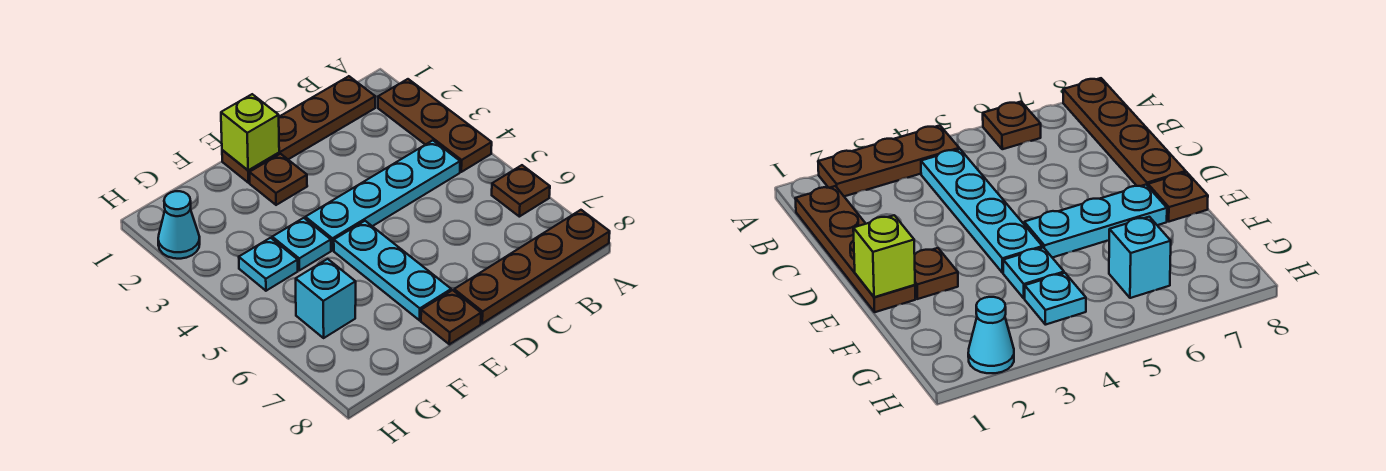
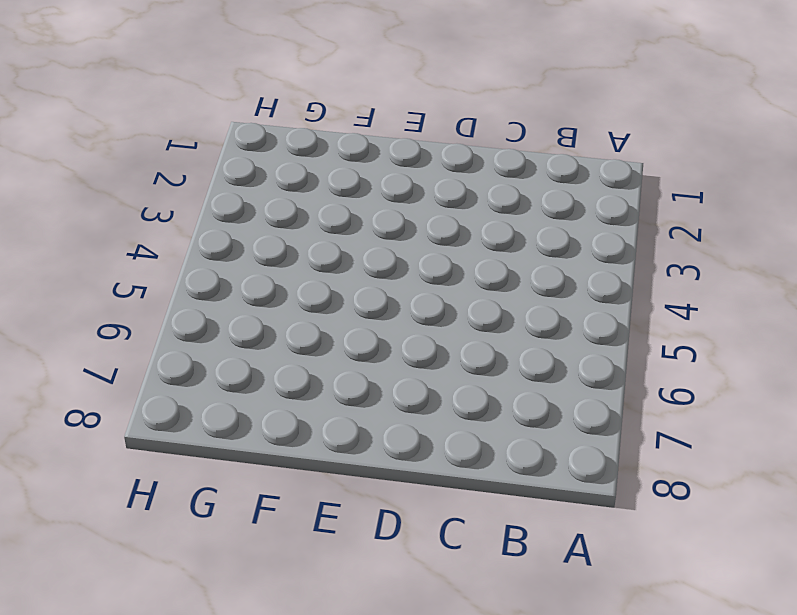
none -> brown plate A2:A4 level 1
none -> brown plate A6 level 1
none -> brown plate A8:D8 level 1

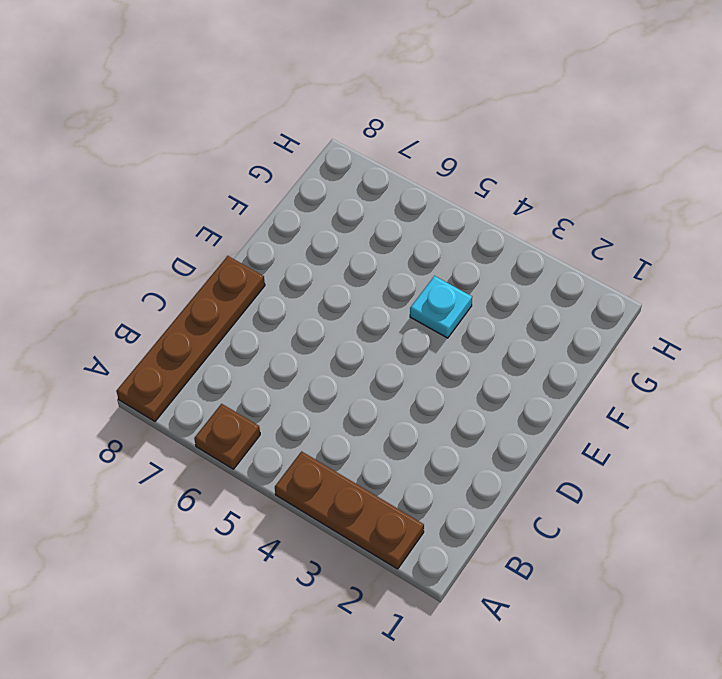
none -> brown plate B1:E1 level 1
none -> cyan plate B4:E4 level 1
none -> brown plate E2 level 1

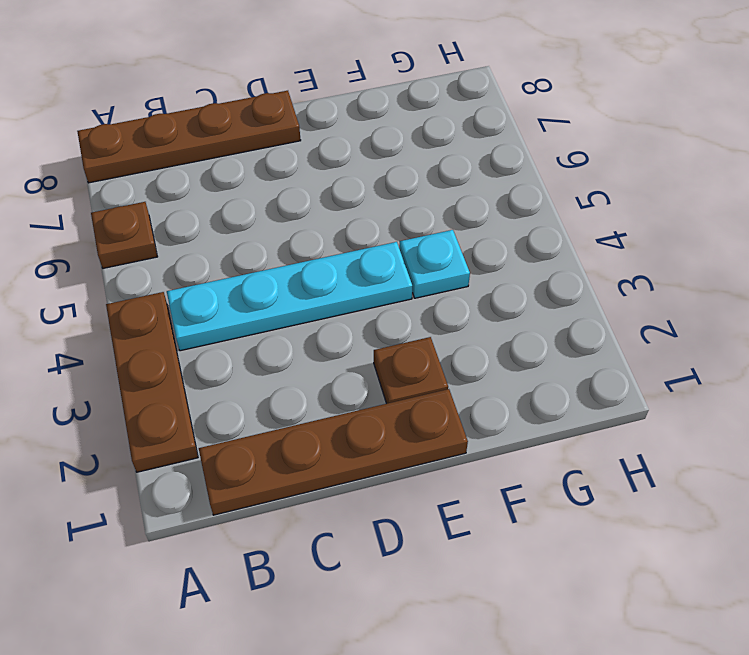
none -> cyan plate E5:E7 level 1
none -> brown plate E8 level 1
none -> cyan plate G4 level 1

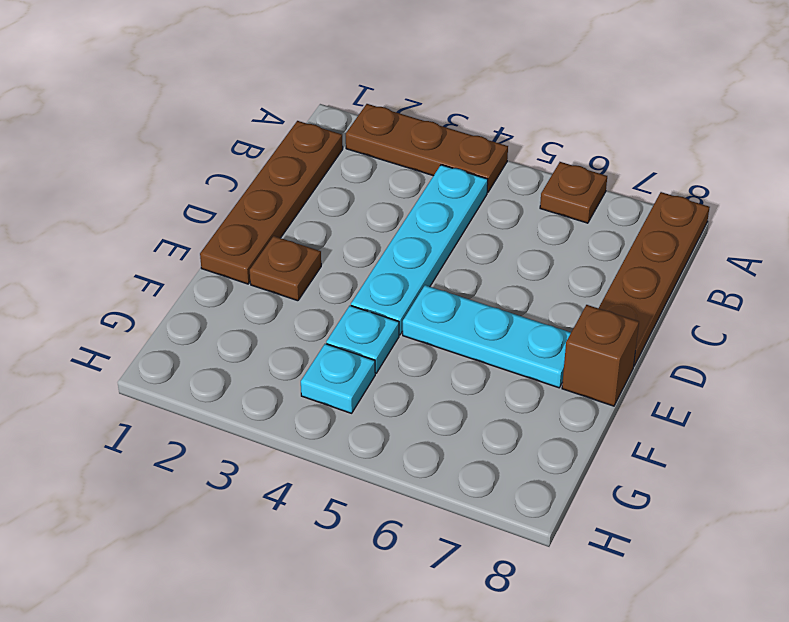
brown brick E8 level 1 -> brown plate E8 level 1
none -> cyan brick G6 level 1
none -> cyan cone H2 level 1
none -> lime brick E1 level 2

